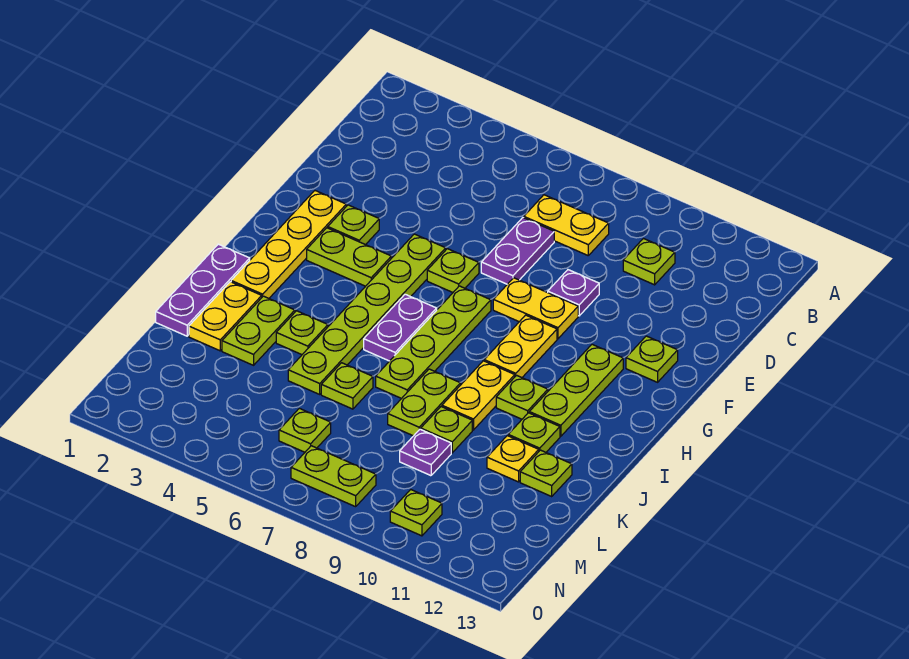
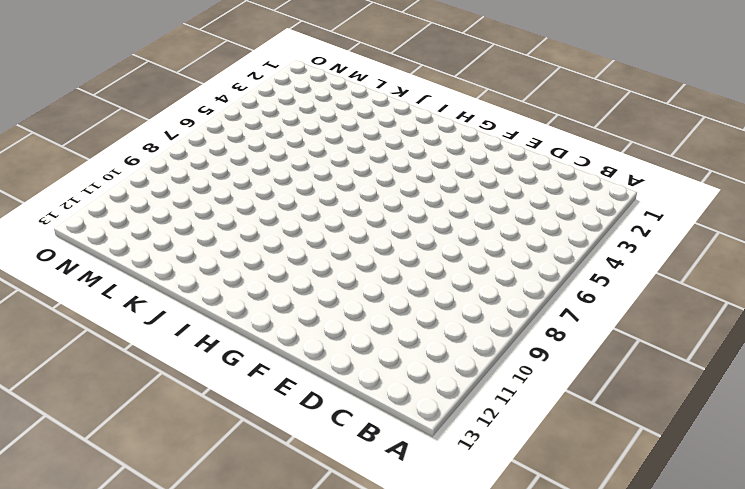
none -> yellow plate C7:C8 level 1
none -> lime plate C10 level 1
none -> purple plate D7:E7 level 1
none -> purple plate E9 level 1

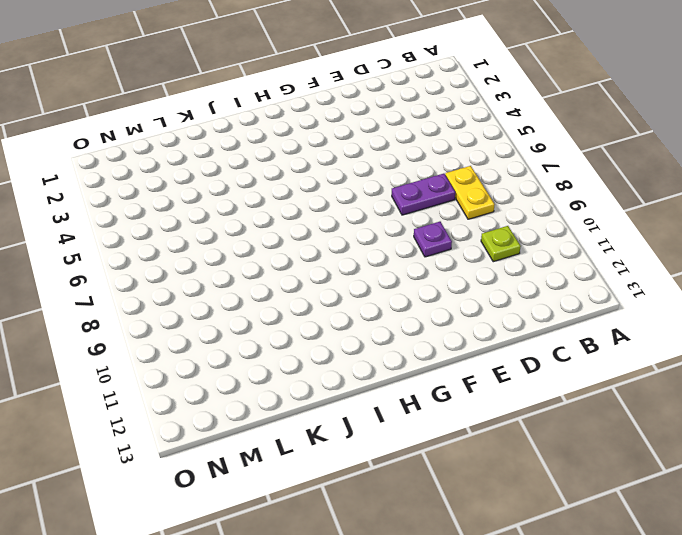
none -> yellow plate F2:I2 level 1
none -> lime plate F3 level 1
none -> lime plate F5:K5 level 1
none -> lime plate F6 level 1

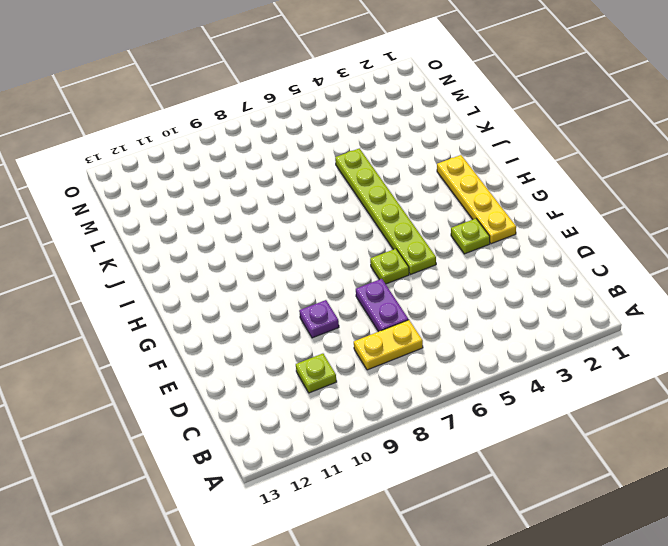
none -> yellow plate F8:F9 level 1
none -> lime plate F12 level 1
none -> lime plate G3:G4 level 1
none -> lime plate G7:J7 level 1

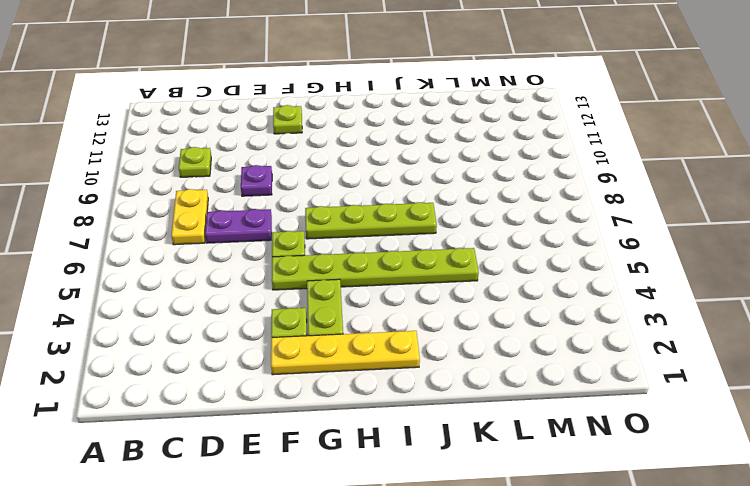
none -> yellow plate F8:F9 level 1
none -> yellow plate G9:H9 level 1
none -> lime plate G11:I11 level 1
none -> purple plate H6:I6 level 1

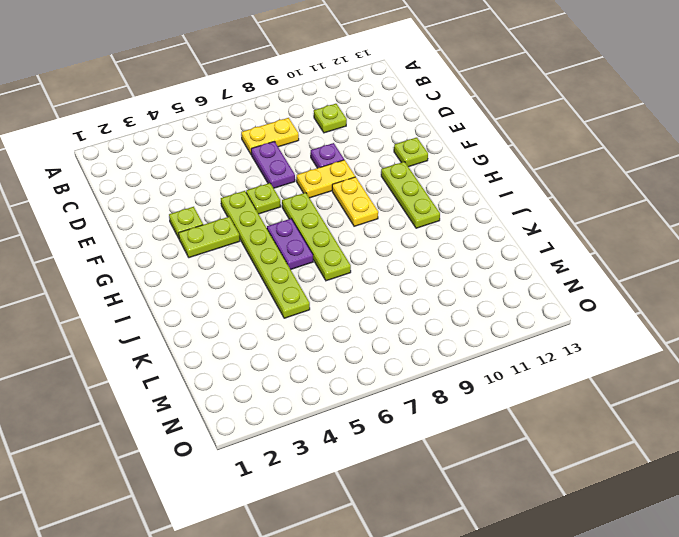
none -> yellow plate F2:I2 level 1
none -> purple plate I1:K1 level 1
none -> yellow plate I9:J9 level 1
none -> lime plate I10 level 1

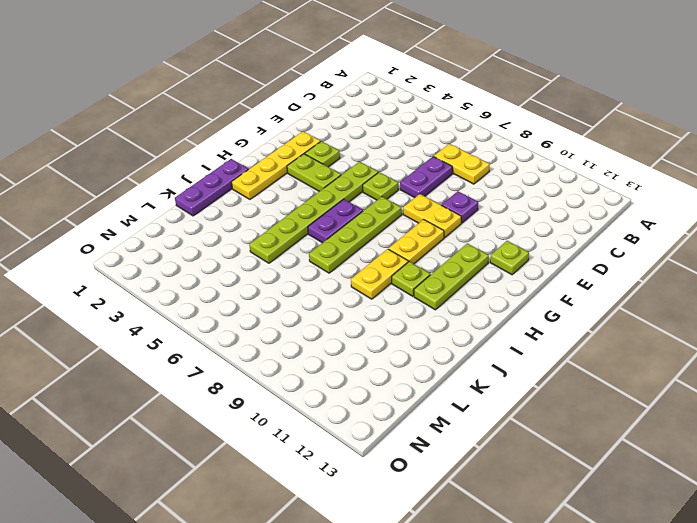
none -> lime plate C10 level 1
none -> yellow plate J2:K2 level 1
none -> lime plate J3:K3 level 1
none -> lime plate J4 level 1

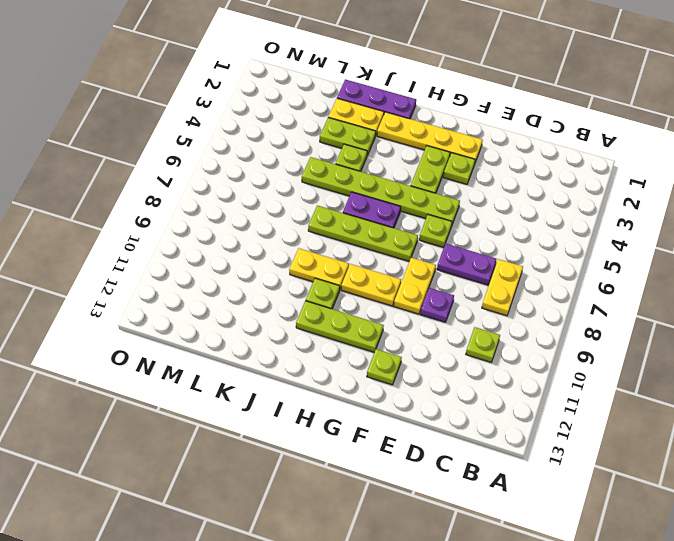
none -> lime plate J8:K8 level 1
none -> lime plate J11 level 1
none -> lime plate K6 level 1
none -> lime plate K9 level 1

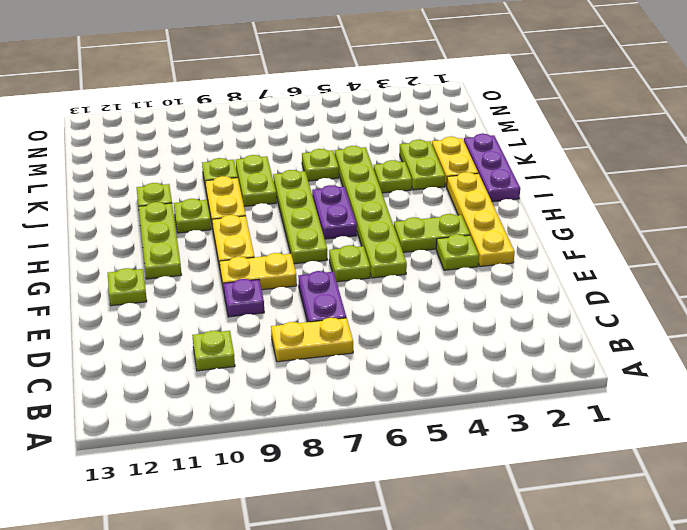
none -> yellow plate K11 level 1
none -> lime plate K12 level 1
none -> purple plate L9 level 1
none -> lime plate M6 level 1

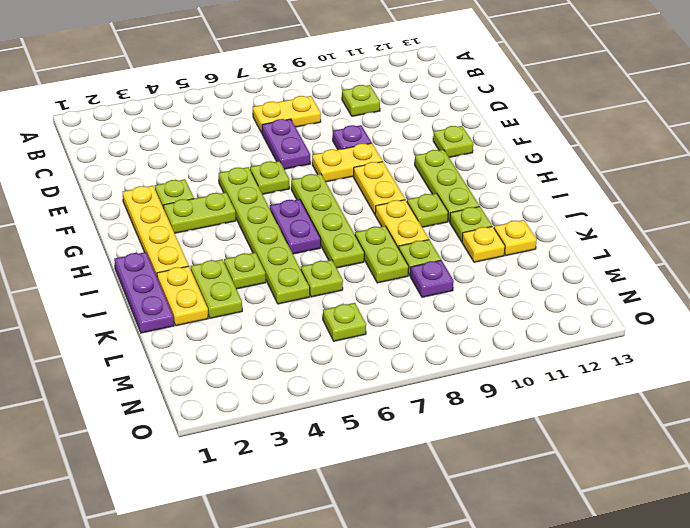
yellow plate K12 level 1 -> lime plate K12 level 1
none -> lime plate N7:N8 level 1
none -> lime plate N10 level 1

